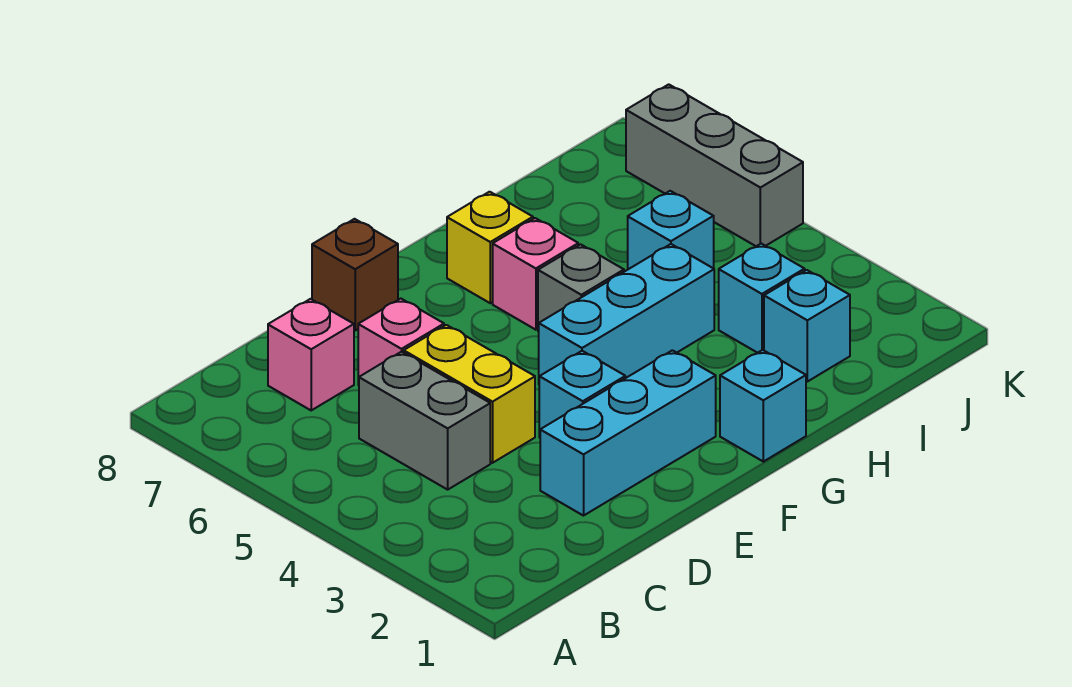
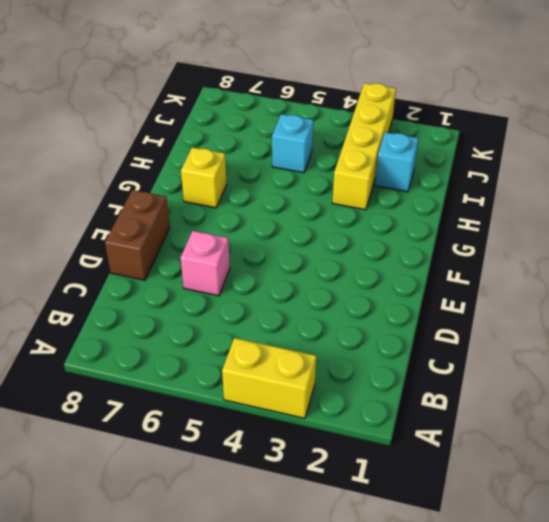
yellow brick A3:A4 level 1 -> yellow brick D4:D5 level 1
brown brick D8:E8 level 1 -> brown brick E8 level 1
yellow brick H3:K3 level 1 -> cyan brick I3 level 1
none -> grey brick C4:C5 level 1
none -> pink brick C7 level 1
none -> cyan brick D2:F2 level 1

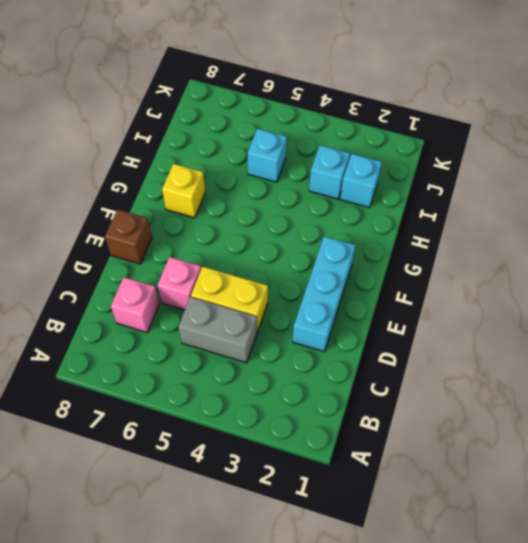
none -> cyan brick E3 level 1
none -> cyan brick F4:H4 level 1
none -> cyan brick G1 level 1

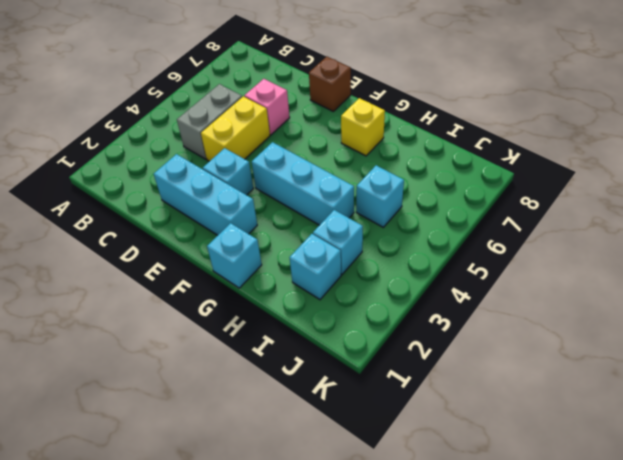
none -> pink brick C7 level 1
none -> grey brick G5 level 1
none -> pink brick G6 level 1

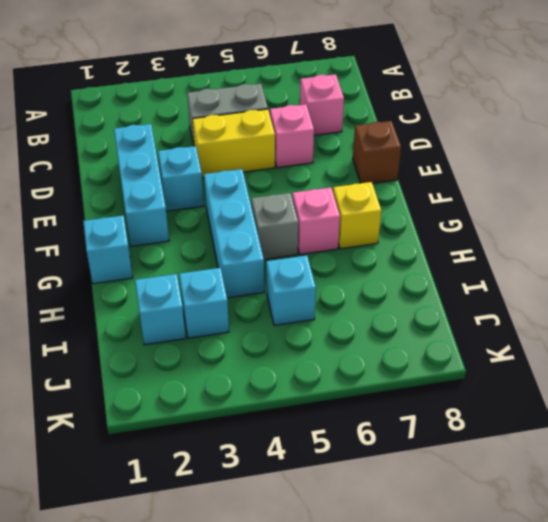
none -> grey brick K5:K7 level 1

